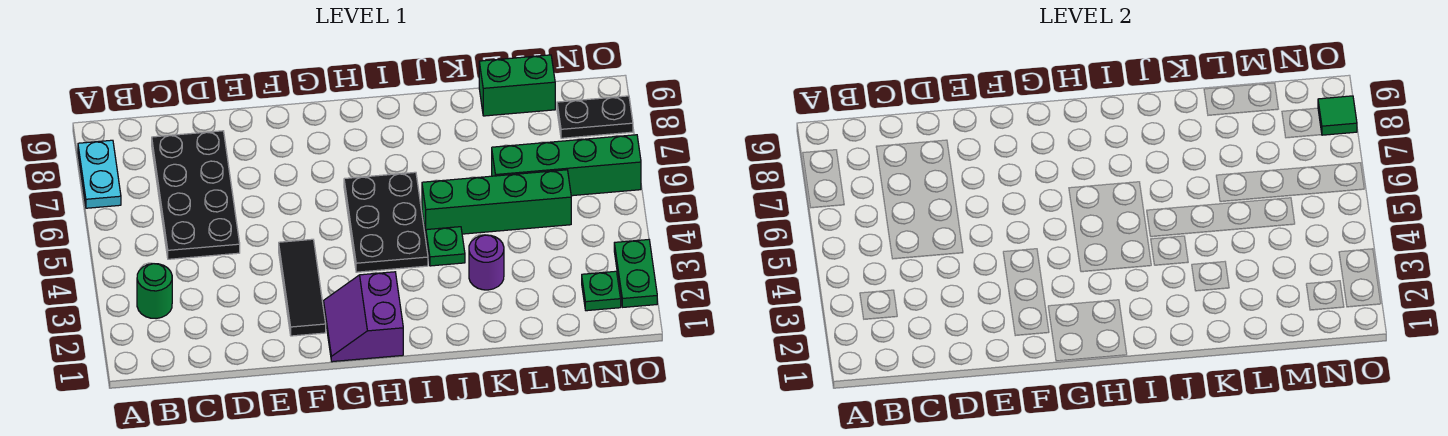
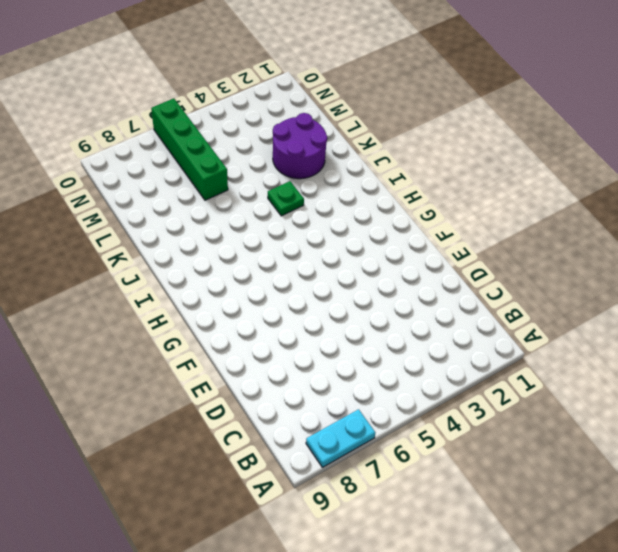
purple round brick K2:L3 level 1 -> purple round brick K3 level 1
none -> green round brick B3 level 1
none -> black plate C5:D8 level 1
none -> black tile F2:F4 level 1

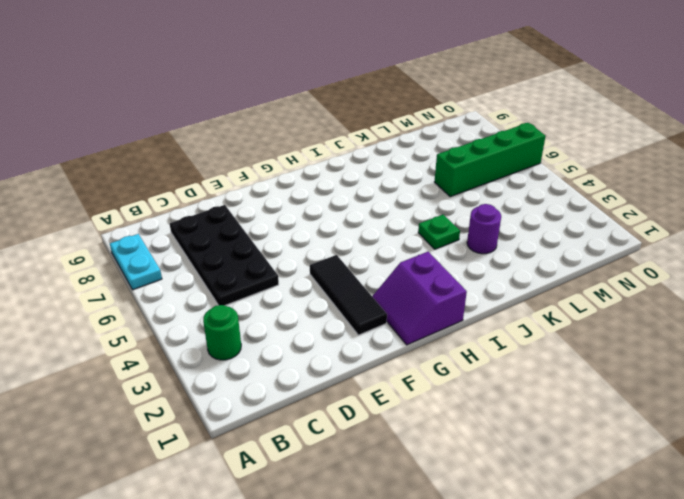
none -> black plate H4:I6 level 1
none -> green brick J5:M5 level 1
none -> green brick L9:M9 level 1

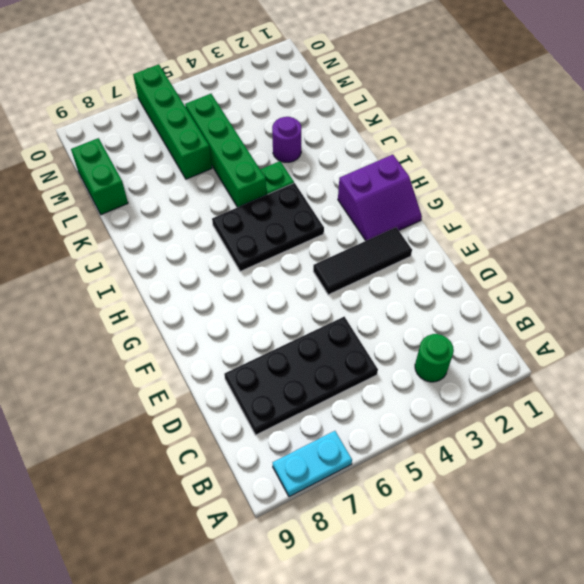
none -> green plate N2 level 1
none -> black plate N8:O8 level 1
none -> green plate O2:O3 level 1

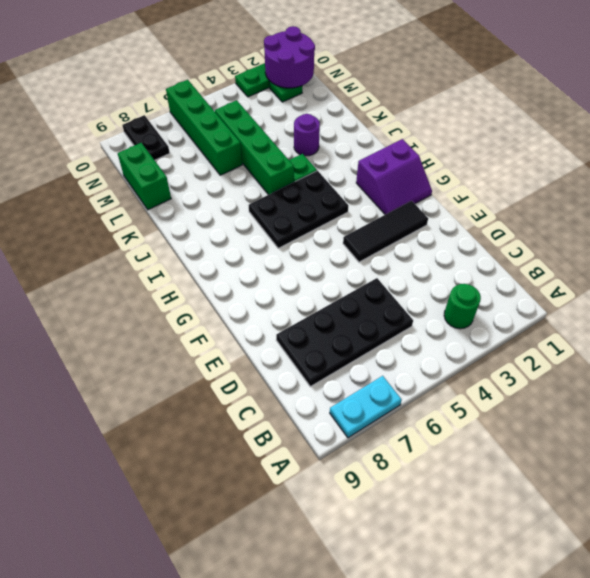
purple round brick N1:O2 level 2 -> none
none -> green tile O8 level 2

